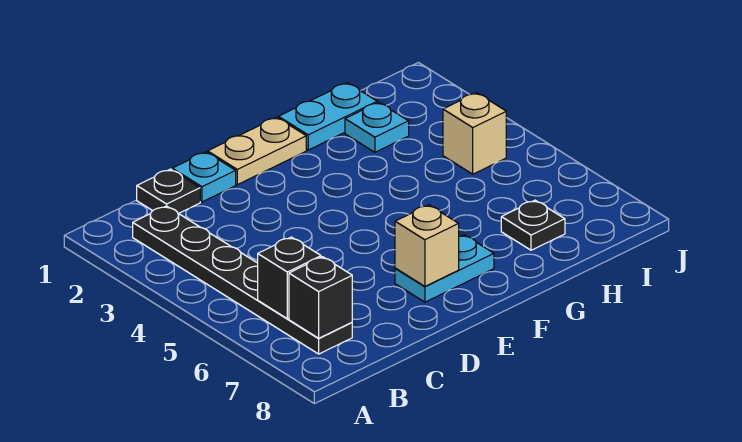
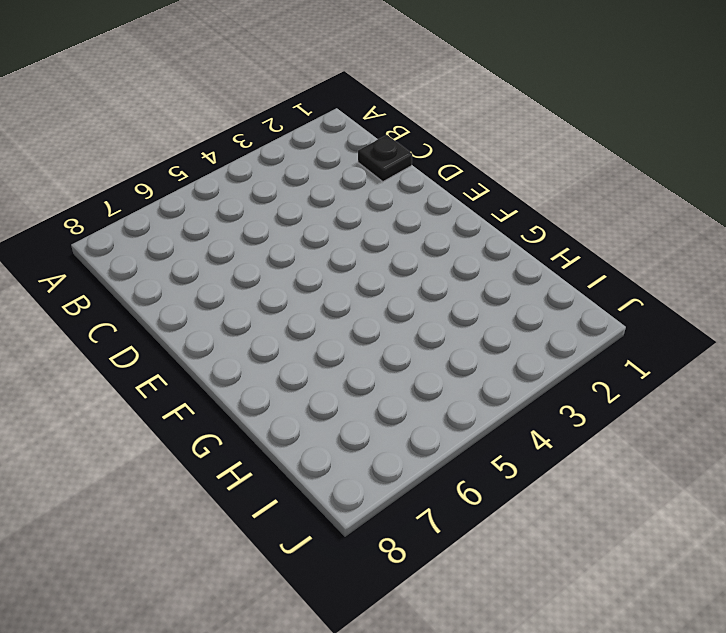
none -> black plate B2:B7 level 1
none -> cyan plate D1 level 1
none -> tan plate E1:F1 level 1

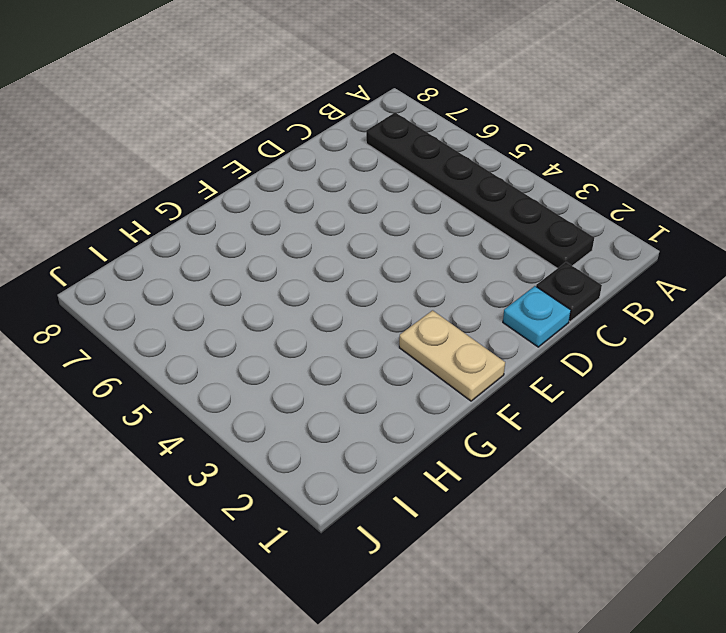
tan plate F1:F2 level 1 -> tan plate E1:F1 level 1
none -> cyan plate E7:F7 level 1
none -> cyan plate G1:H1 level 1
none -> cyan plate H2 level 1

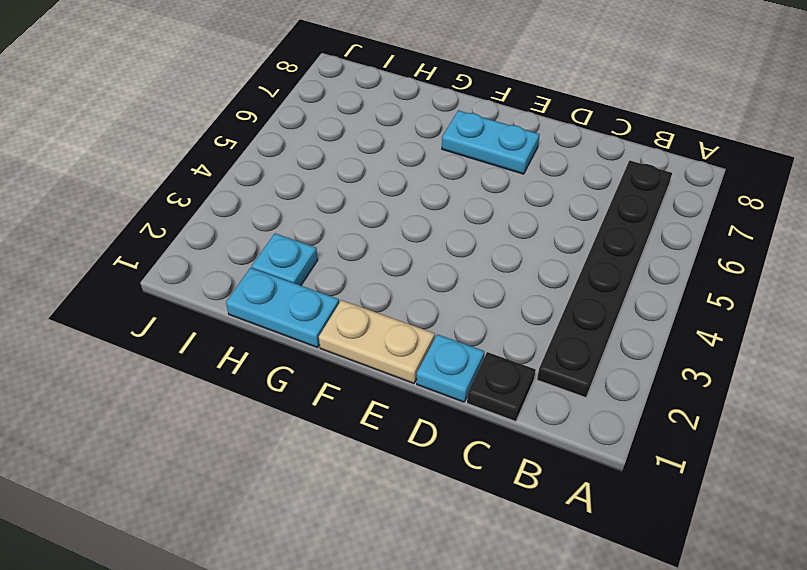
none -> black plate H7 level 1
none -> tan brick I4 level 1
none -> black brick B6 level 2

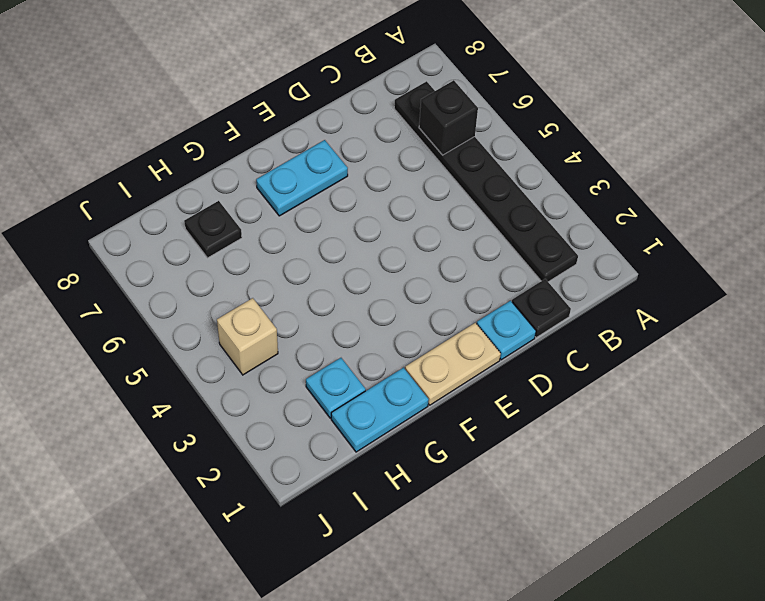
none -> black brick B7 level 2
none -> tan brick E7 level 2

